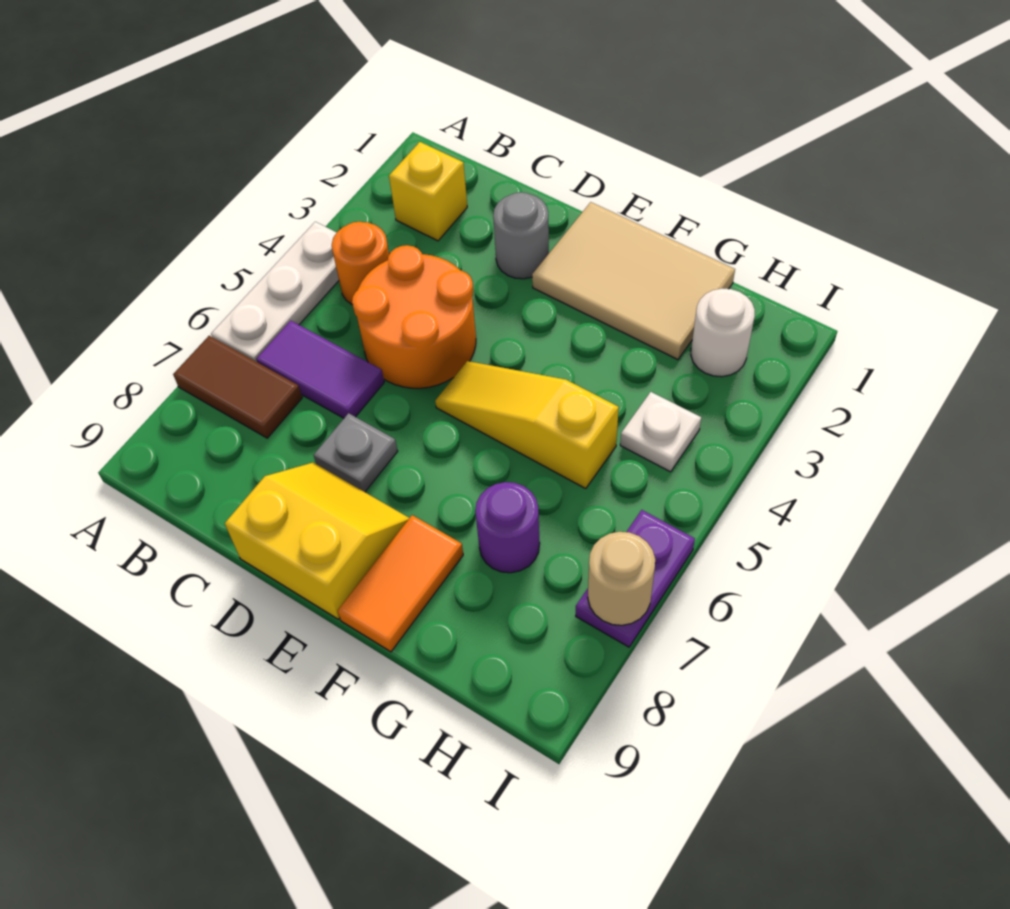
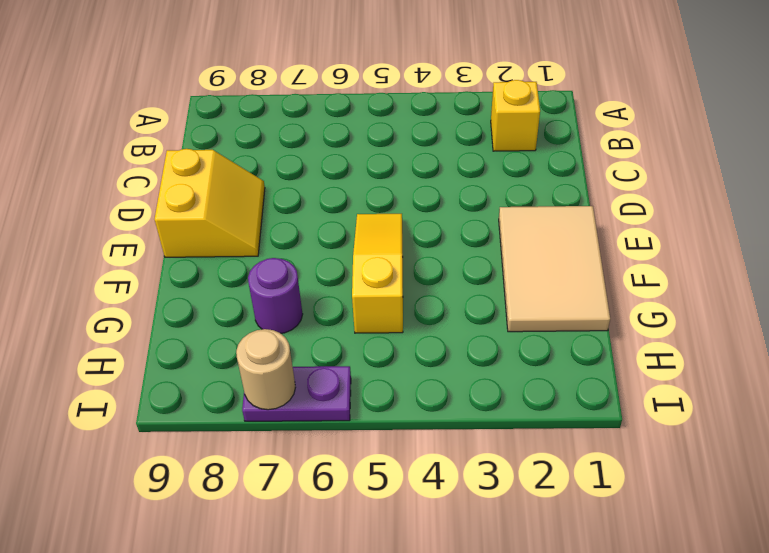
none -> white plate A4:A6 level 1
none -> brown tile A7:B7 level 1
none -> orange round brick B4 level 1

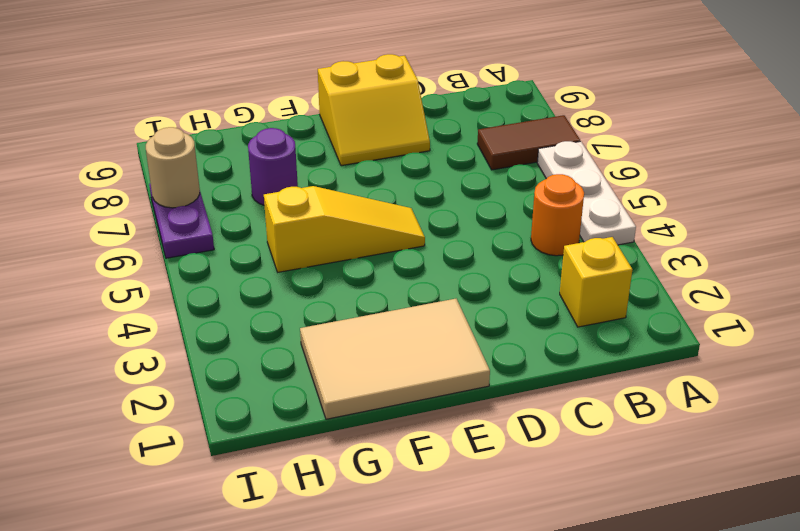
none -> purple tile B6:C6 level 1
none -> orange round brick C4:D5 level 1
none -> grey round brick D2 level 1

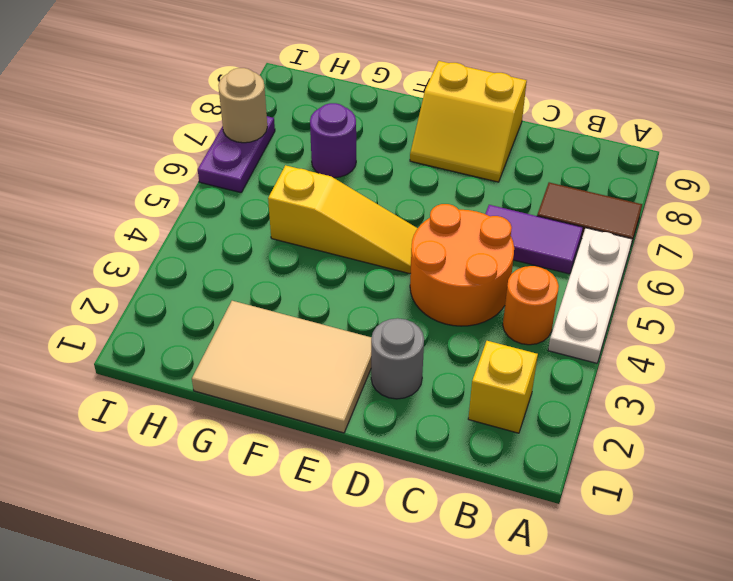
none -> grey plate D7 level 1
none -> orange tile F8:F9 level 1
none -> white round brick H2 level 1

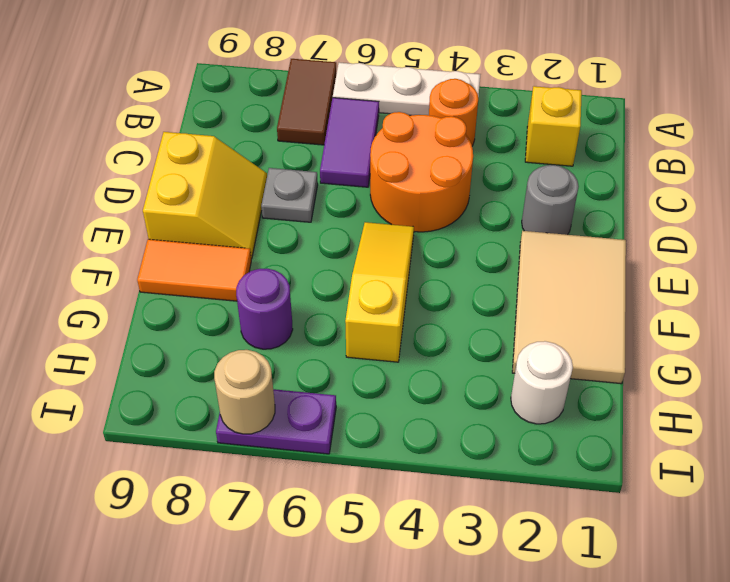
none -> white plate H4 level 1

